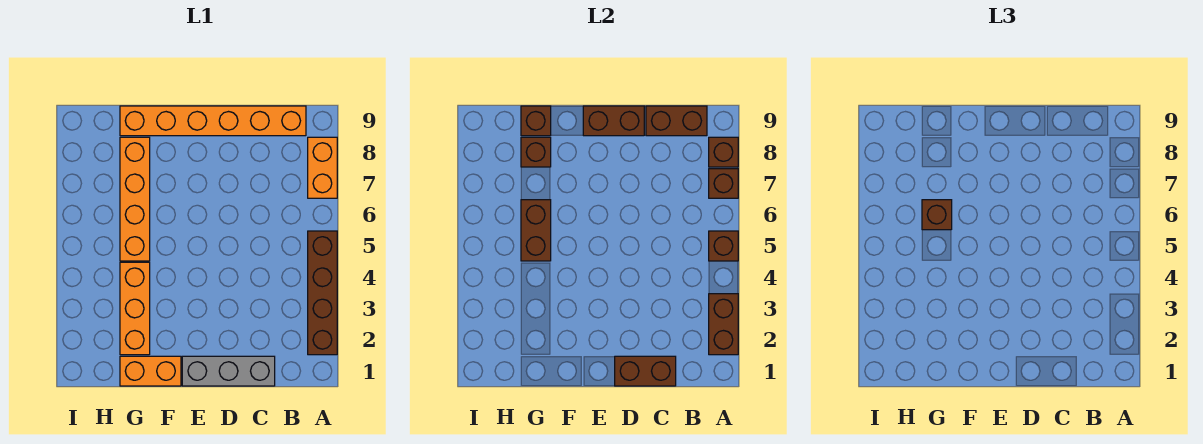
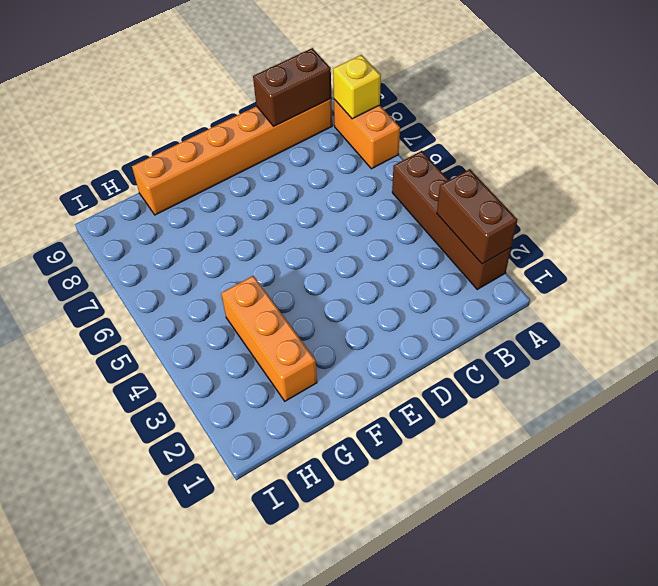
yellow brick A8 level 2 -> brown brick A8 level 2
none -> grey brick C1:E1 level 1
none -> orange brick F1:G1 level 1
none -> orange brick G5:G8 level 1

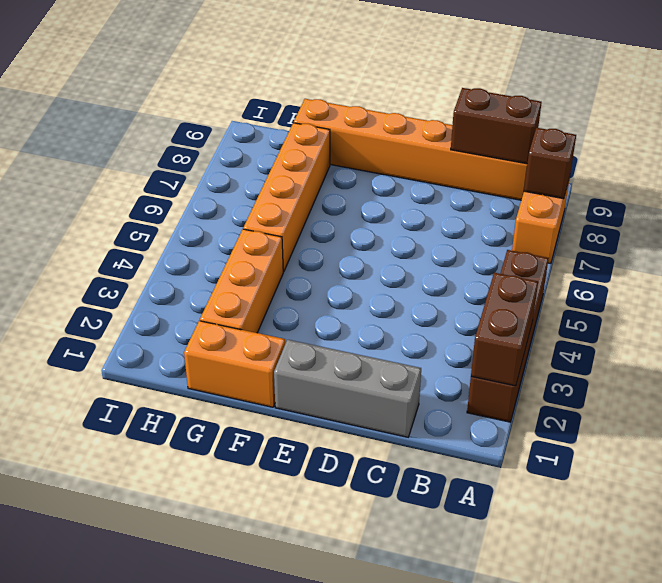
none -> brown brick A5 level 2
none -> brown brick A7 level 2
none -> brown brick C1:D1 level 2

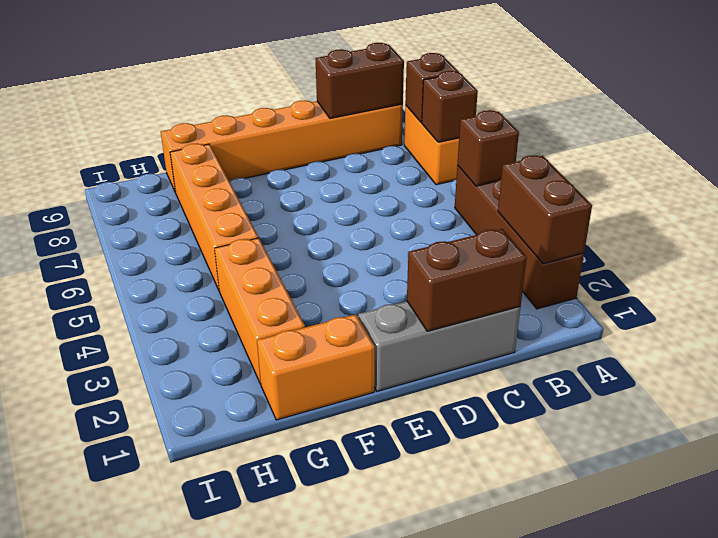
none -> brown brick D9:E9 level 2
none -> brown brick G5:G6 level 2
none -> brown brick G8 level 2

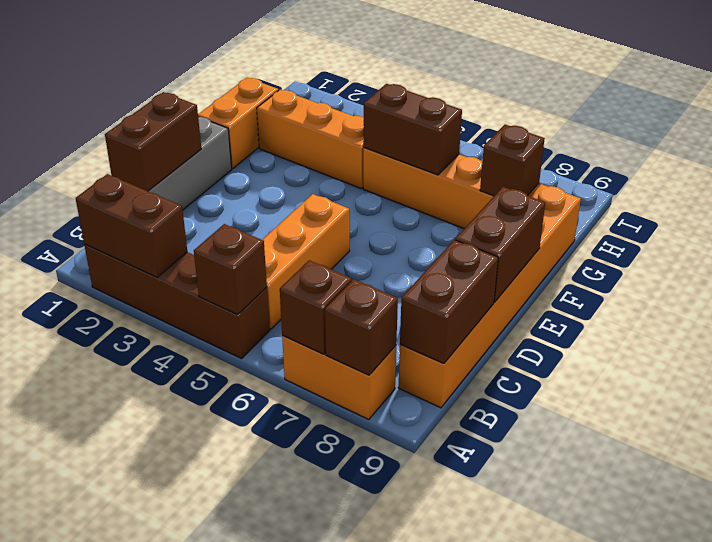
orange brick B5:D5 level 1 -> none
none -> brown brick G9 level 2
none -> brown brick G6 level 3

